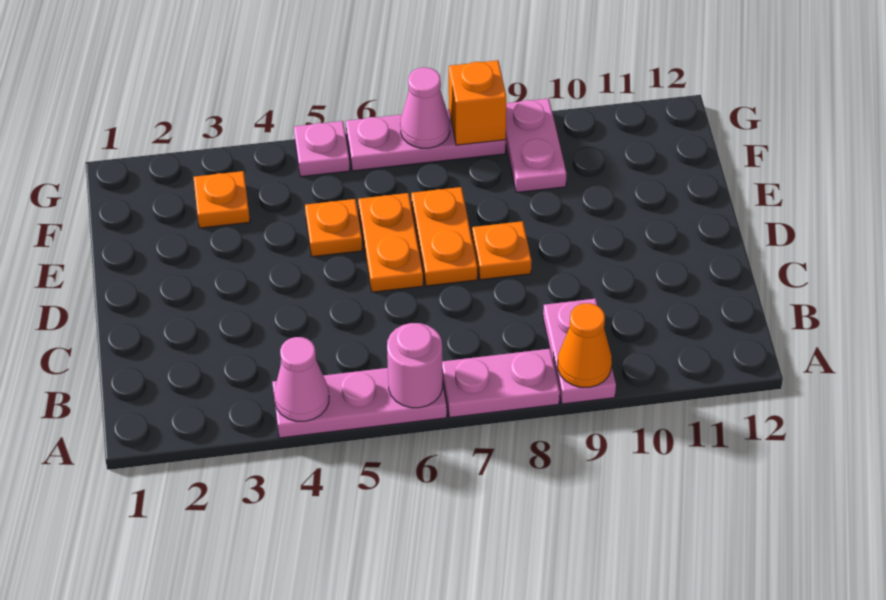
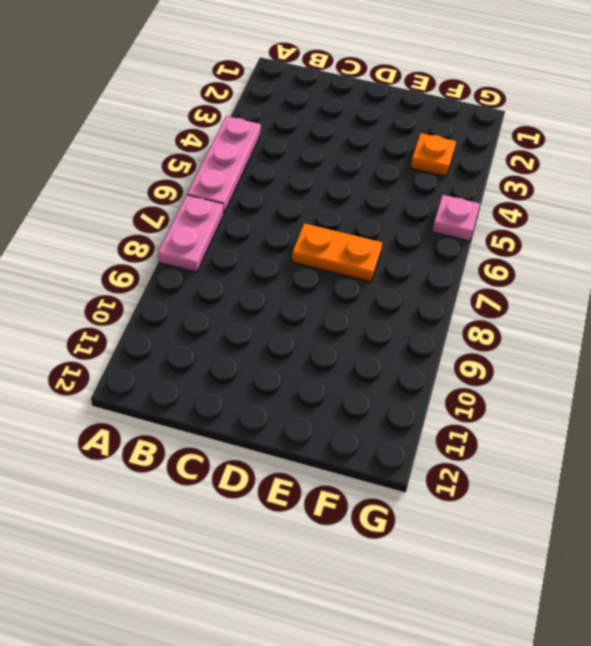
none -> pink plate A9:B9 level 1
none -> orange plate D6:E6 level 1
none -> orange plate D8 level 1

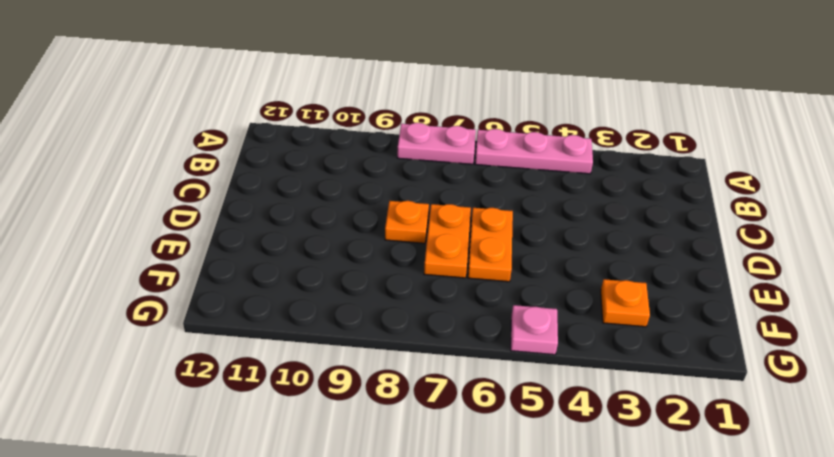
none -> pink plate A9:B9 level 1
none -> orange plate E5 level 1
none -> pink plate F9:G9 level 1

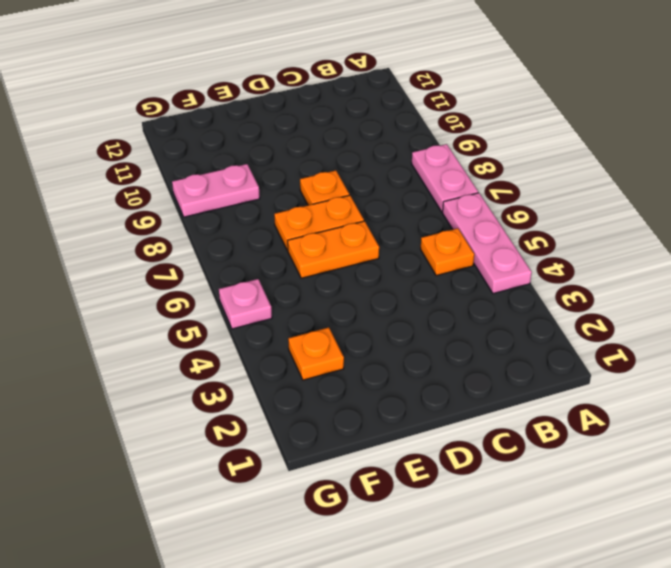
orange plate B5 level 1 -> orange plate E5 level 1
none -> pink plate A9:B9 level 1
none -> pink plate G6:G8 level 1
none -> pink cone A4 level 2

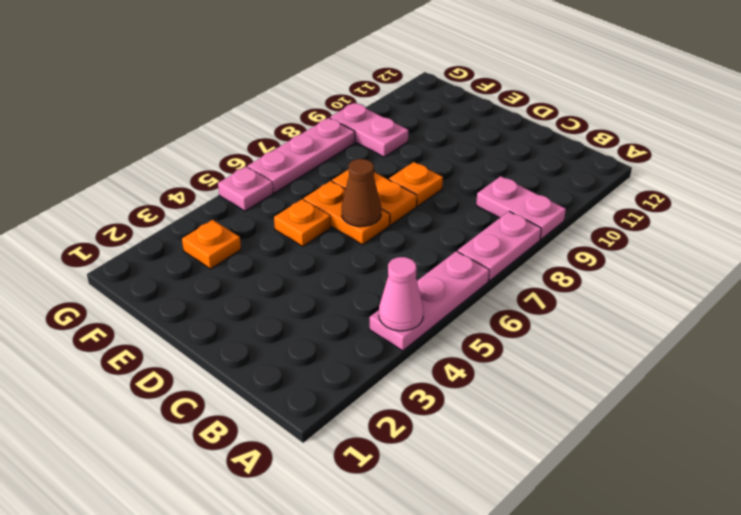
brown cone D6 level 2 -> none
none -> pink round brick A6 level 2
none -> orange cone A9 level 2
none -> pink cone G7 level 2

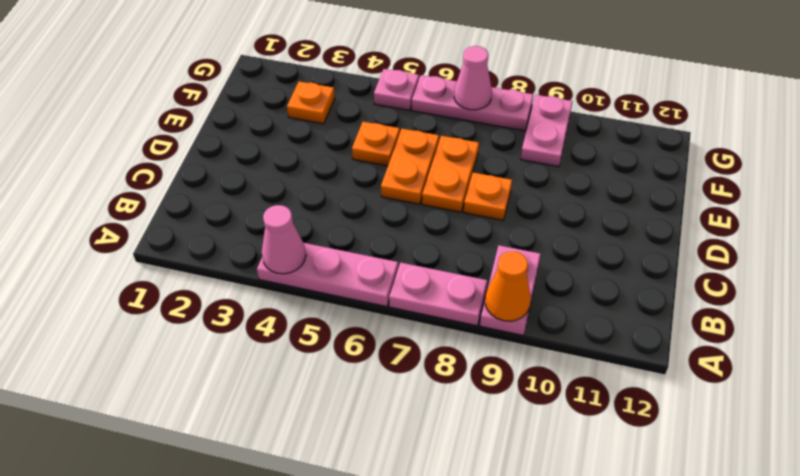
none -> pink round brick A6 level 2
none -> orange brick G8 level 2

